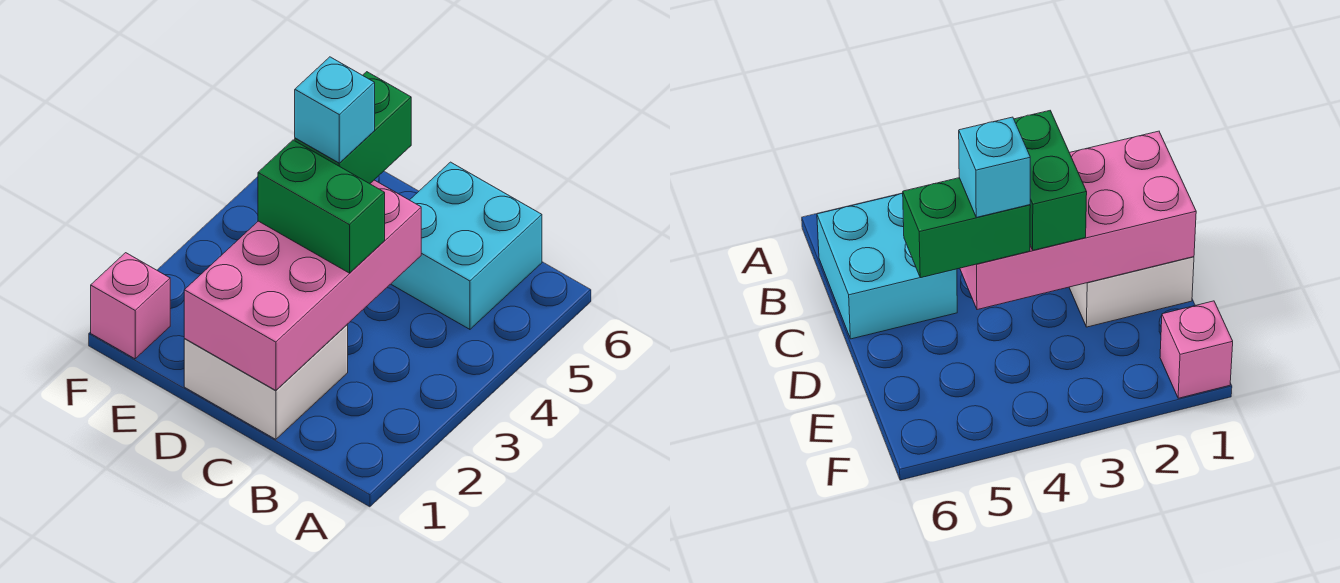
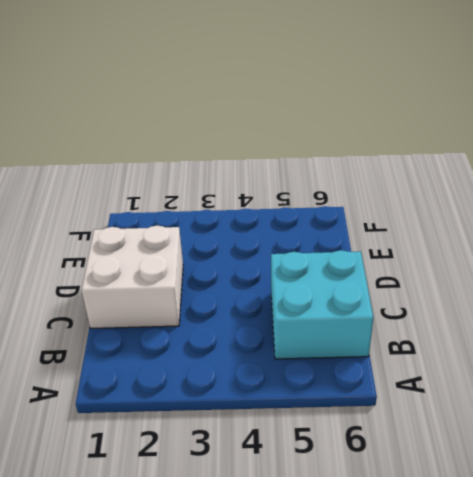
none -> pink brick F1 level 1
none -> pink brick C1:D4 level 2

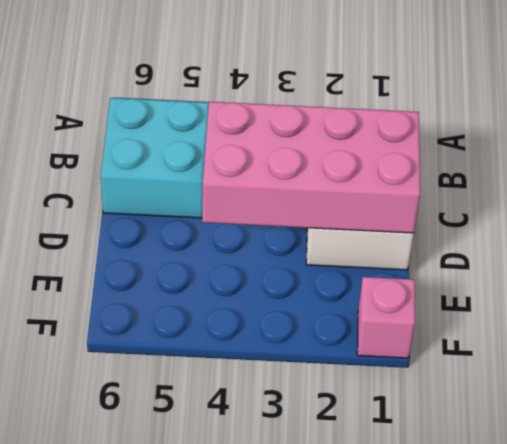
none -> green brick C3:D3 level 3
none -> green brick D4:D5 level 3

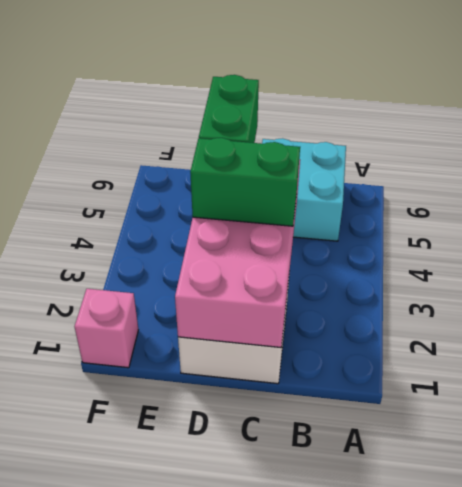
none -> cyan brick D4 level 4

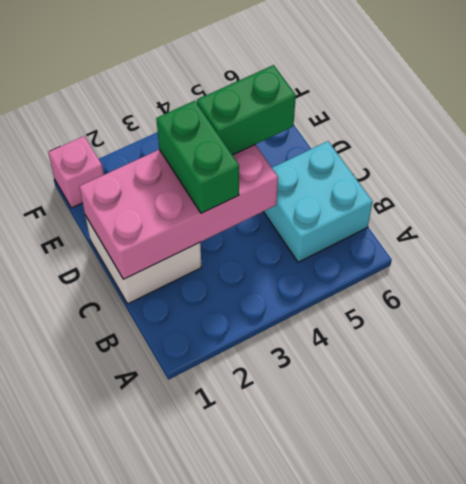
none -> cyan brick D4 level 4

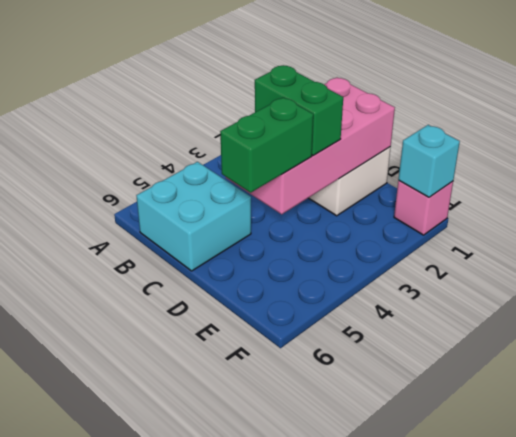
cyan brick F1 level 2 -> cyan brick D4 level 4

